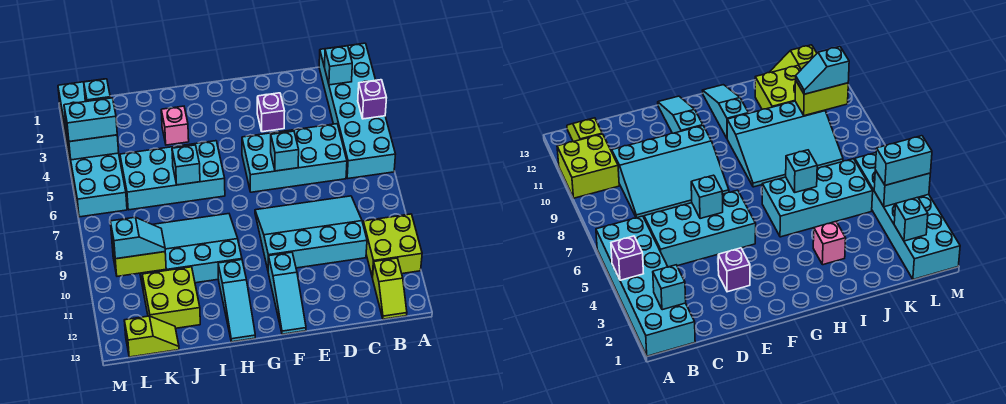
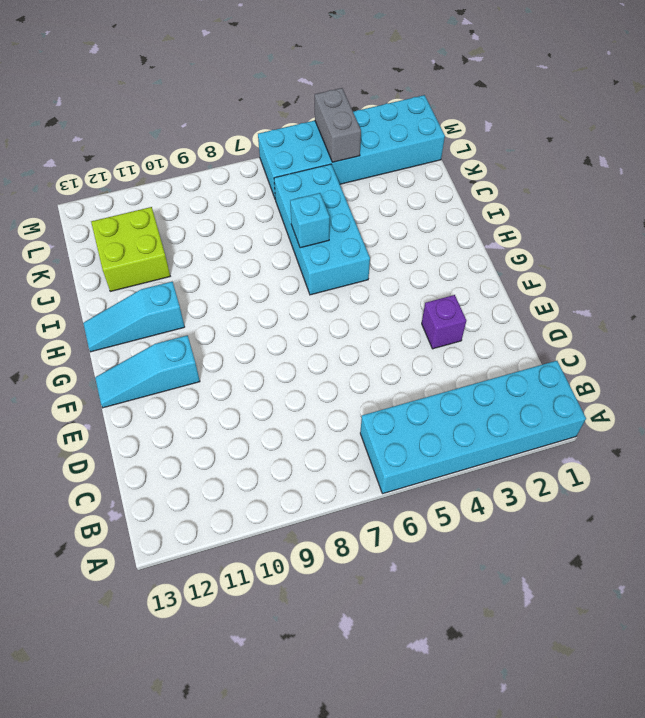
grey brick L4:M4 level 2 -> cyan brick L4:M4 level 2
none -> lime brick A10:B11 level 1
none -> lime slope B12:B13 level 1 top 12
none -> cyan brick C5:F6 level 1

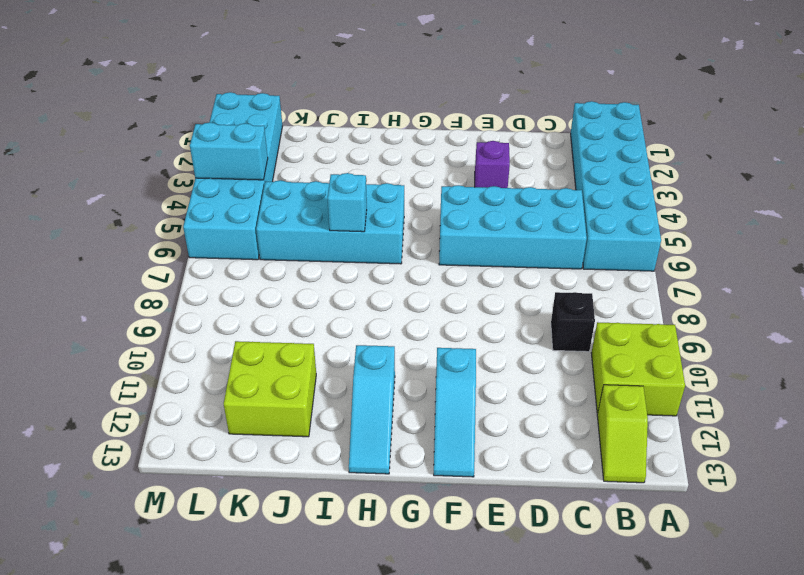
black brick C9 level 1 -> cyan slope C8:F10 level 1 top 10
none -> cyan slope H8:K10 level 1 top 10
none -> pink brick I3 level 1
none -> lime slope K13:L13 level 1 top L

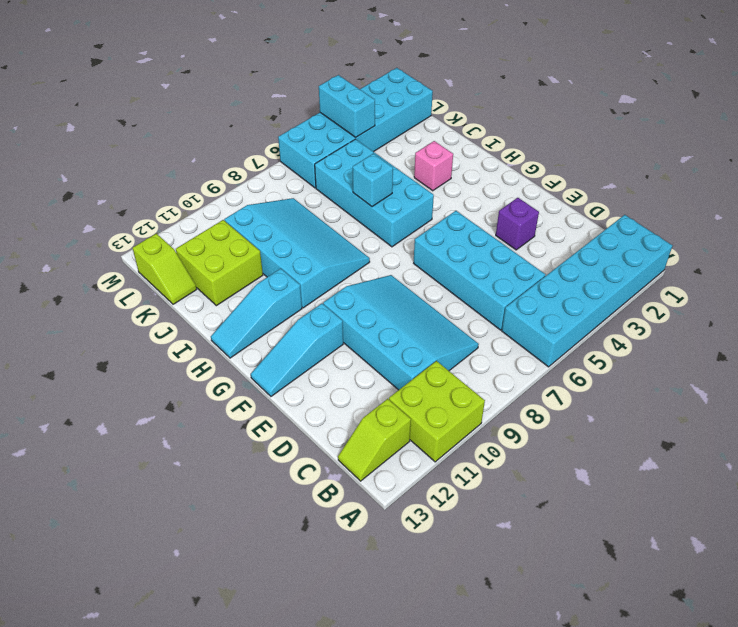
none -> purple brick A4 level 2
none -> cyan brick B2 level 2
none -> cyan brick E6 level 2

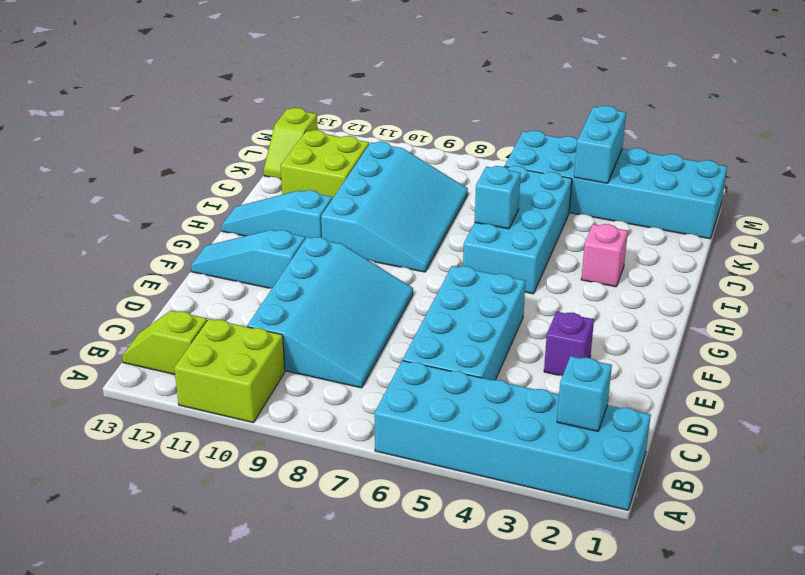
none -> purple brick A4 level 2
none -> cyan brick E6 level 2
none -> lime brick K10:L10 level 2

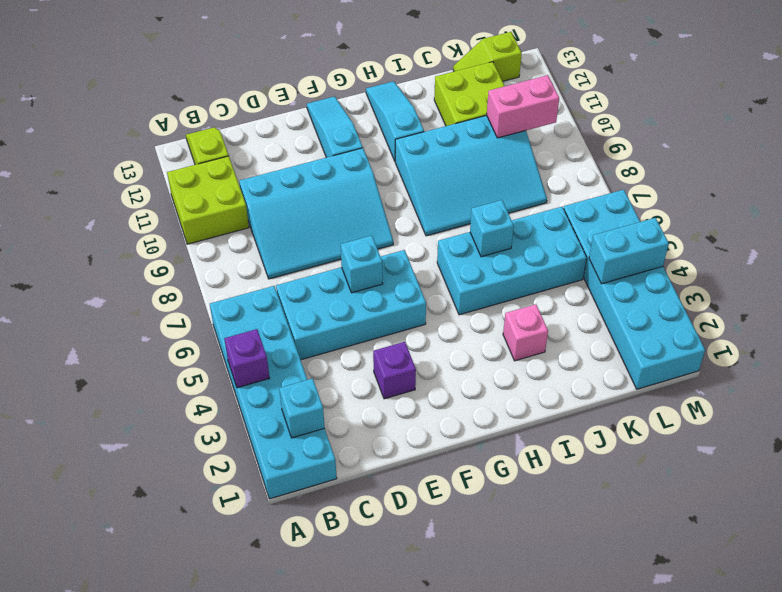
pink brick K10:L10 level 2 -> lime brick K10:L10 level 2
none -> cyan brick L2 level 2
none -> cyan slope K10:L10 level 3 top L
none -> cyan brick L4:M4 level 3

